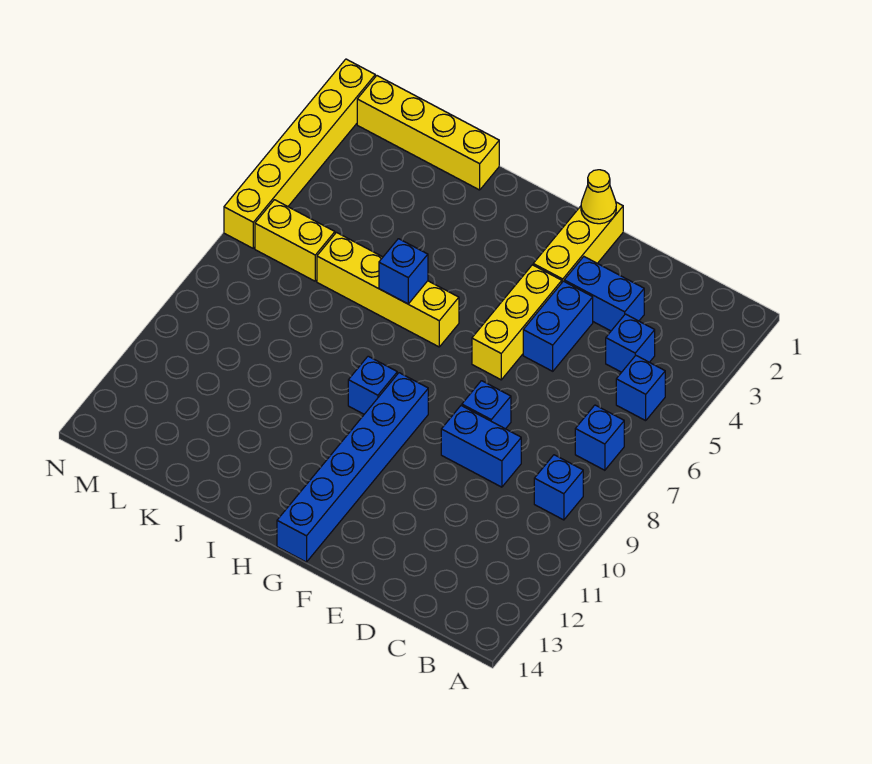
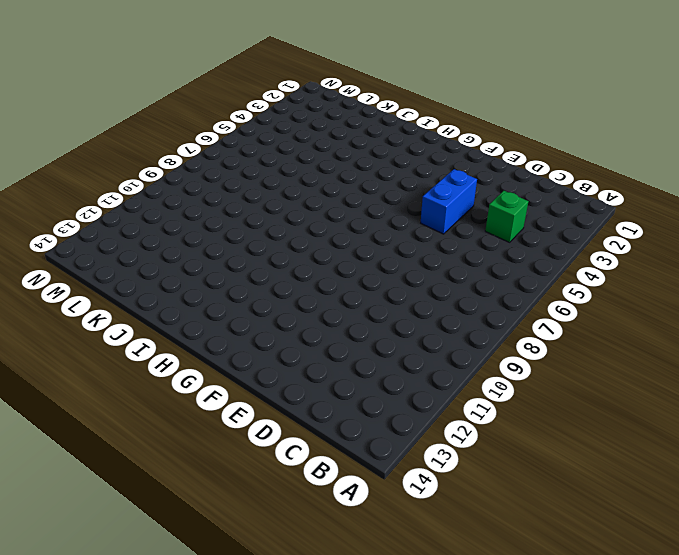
green brick C4 level 1 -> blue brick C4 level 1
none -> blue brick B5 level 1
none -> blue brick B7 level 1
none -> blue brick B9 level 1

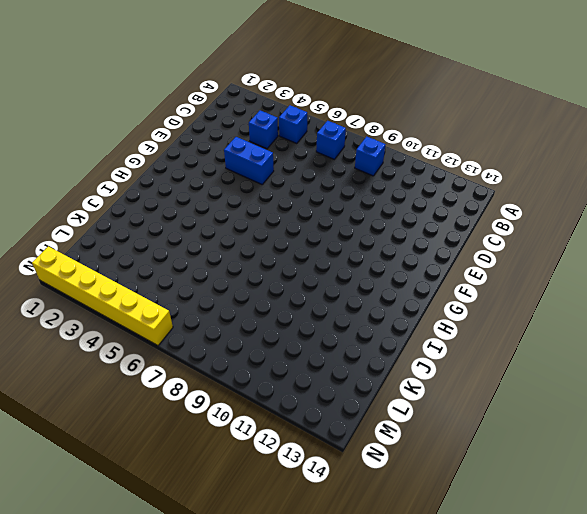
none -> blue brick D3:E3 level 1
none -> blue brick D9:E9 level 1
none -> blue brick E8 level 1

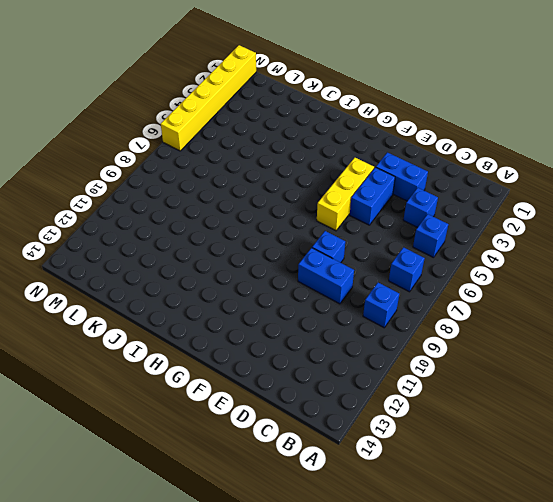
none -> yellow brick F1:F3 level 1
none -> blue brick G9:G14 level 1
none -> yellow brick H6:K6 level 1

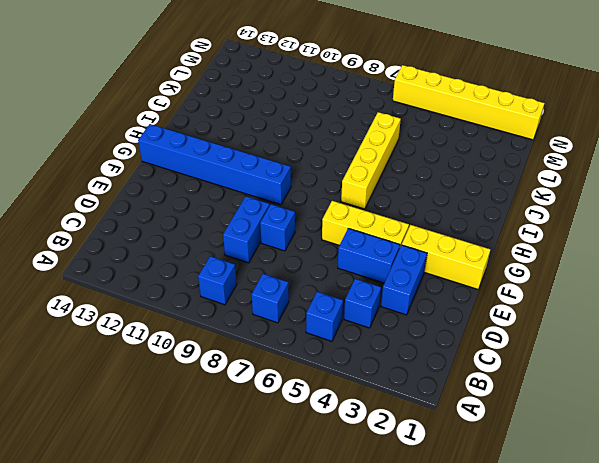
none -> blue brick H9 level 1
none -> yellow brick J1:M1 level 1
none -> yellow brick L6:M6 level 1

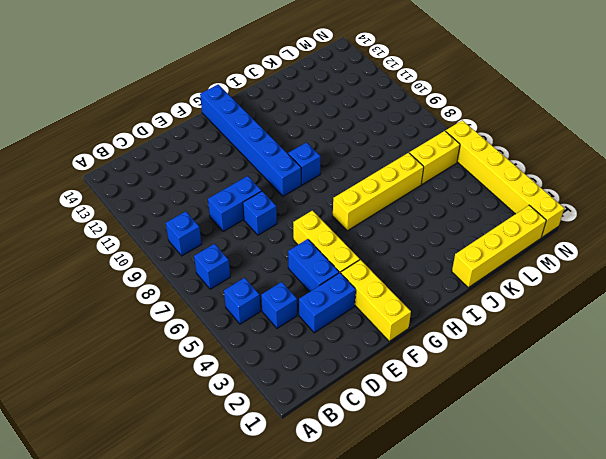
none -> yellow cone F1 level 2
none -> blue brick I6 level 2

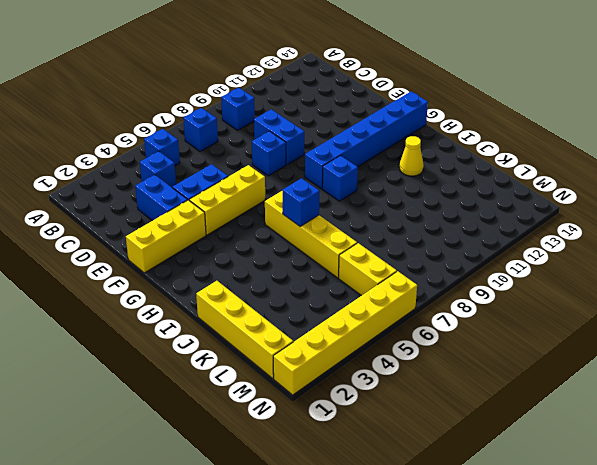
yellow cone I12 level 1 -> yellow cone F1 level 2

